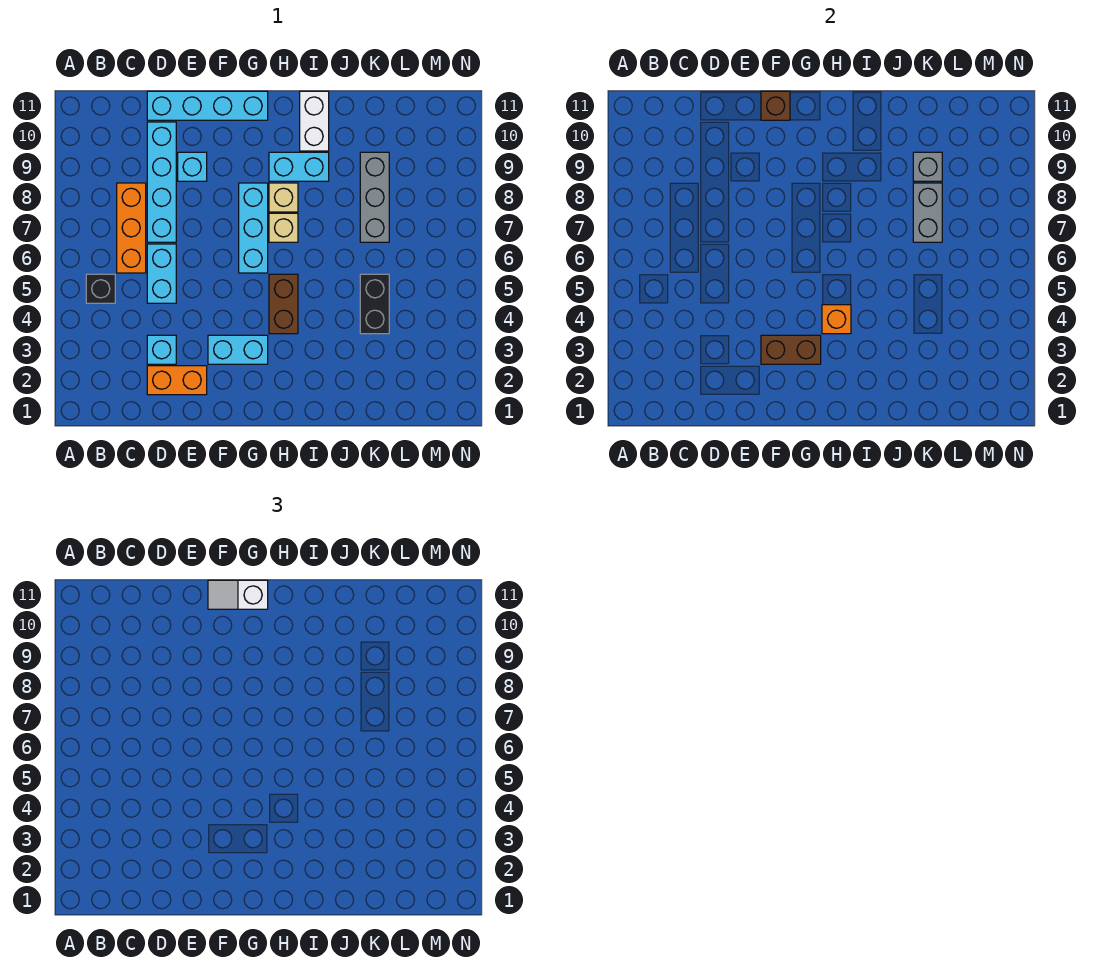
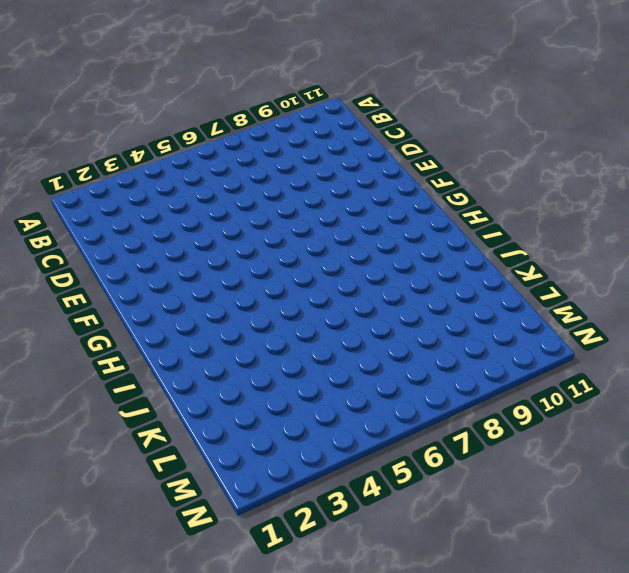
none -> black brick B5 level 1
none -> orange brick C6:C8 level 1
none -> orange brick D2:E2 level 1

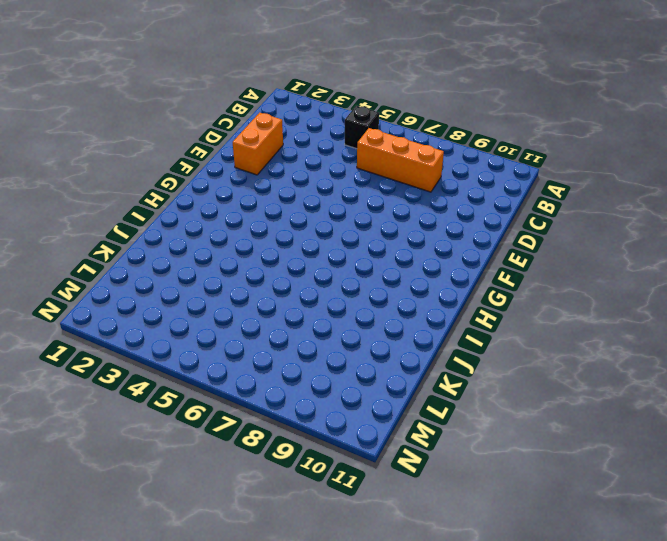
none -> cyan brick D3 level 1
none -> cyan brick D5:D6 level 1
none -> cyan brick D7:D10 level 1

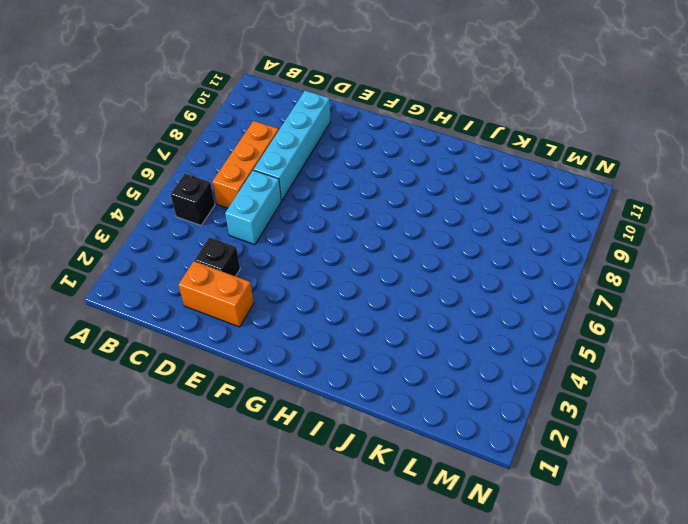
black brick D3 level 1 -> cyan brick D3 level 1
none -> cyan brick D11:G11 level 1
none -> cyan brick E9 level 1
none -> cyan brick F3:G3 level 1

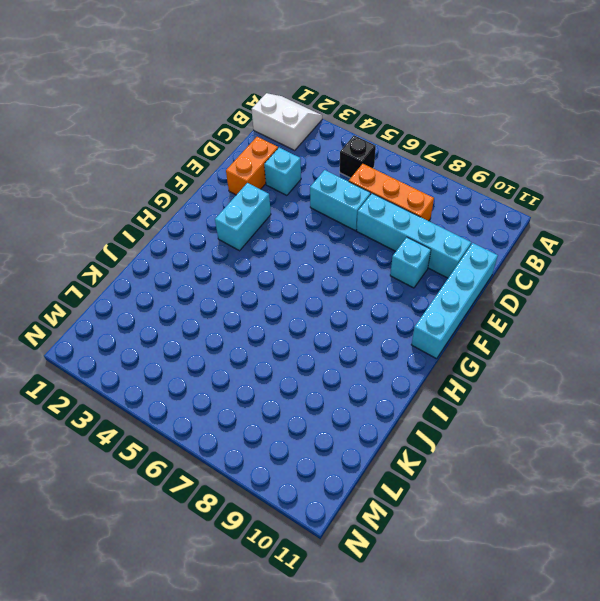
white slope A1:B2 level 1 top B -> none
none -> cyan brick G6:G8 level 1
none -> brown brick H4:H5 level 1
none -> tan brick H7 level 1

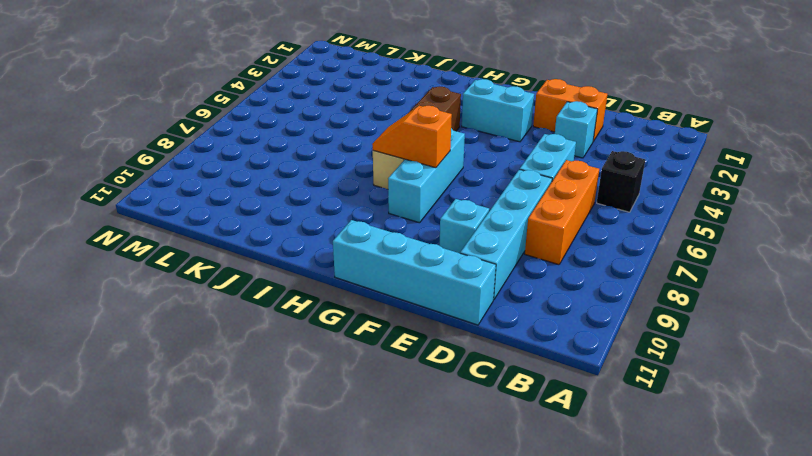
orange slope G7:H7 level 2 top G -> none
none -> tan brick H8 level 1
none -> cyan brick H9:I9 level 1
none -> white brick I10:I11 level 1

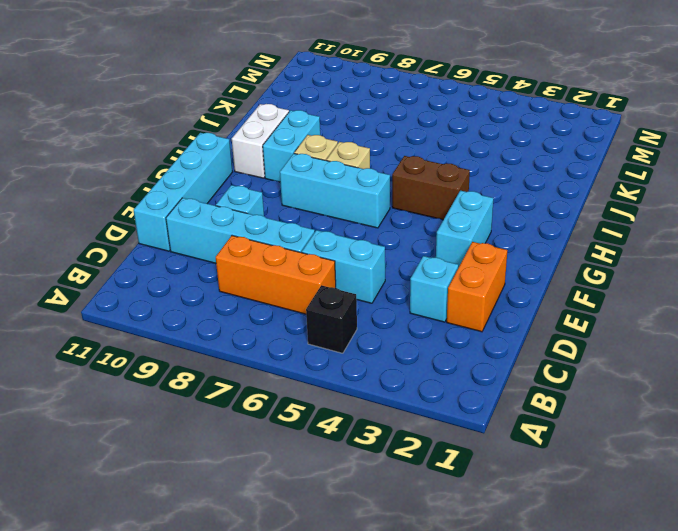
white brick H10:I10 level 1 -> white brick I10:I11 level 1
none -> black brick K4:K5 level 1
none -> grey brick K7:K9 level 1
none -> brown brick F3:G3 level 2

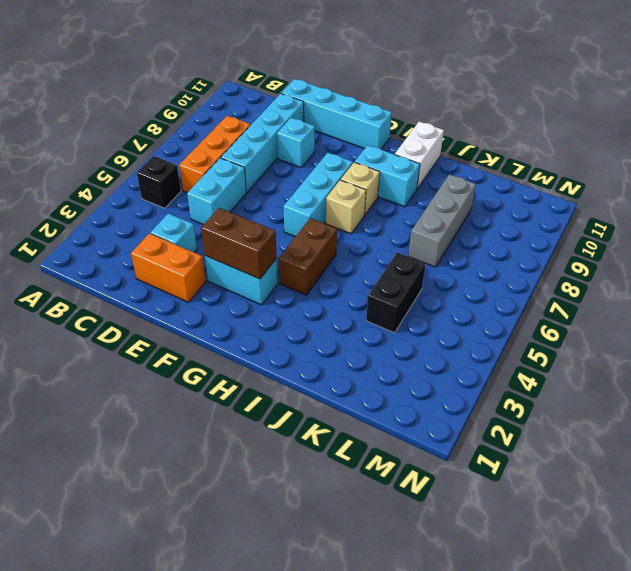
none -> brown brick F11 level 2
none -> orange brick H4 level 2
none -> grey brick K7:K8 level 2

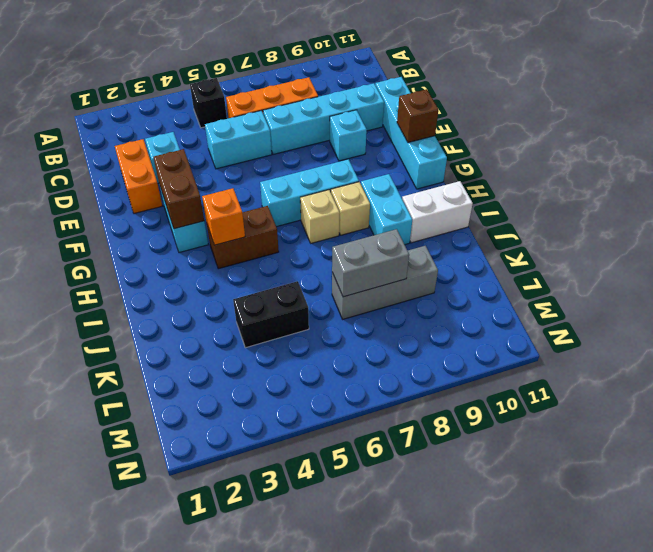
none -> grey brick K9 level 2
none -> white slope F11:G11 level 3 top G

